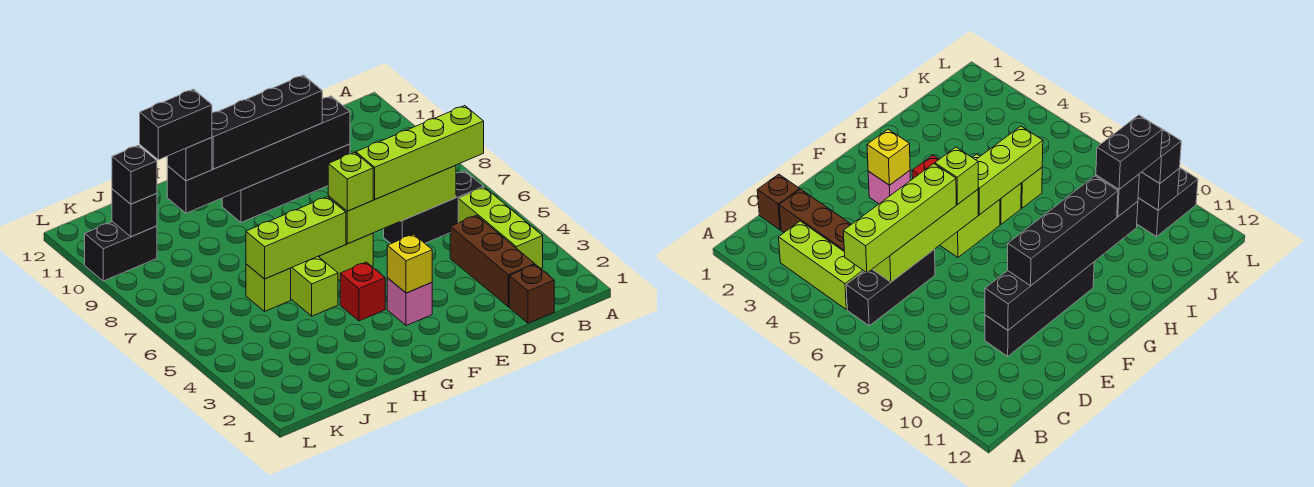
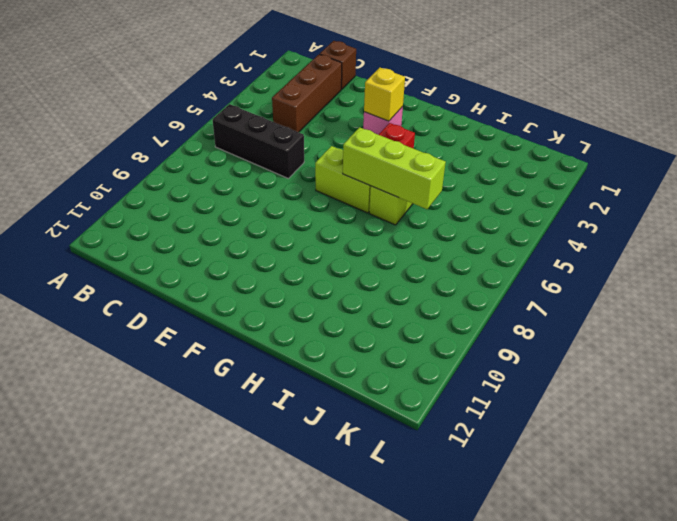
none -> lime brick B3:B5 level 1
none -> black brick D10:G10 level 1
none -> lime brick I6 level 1

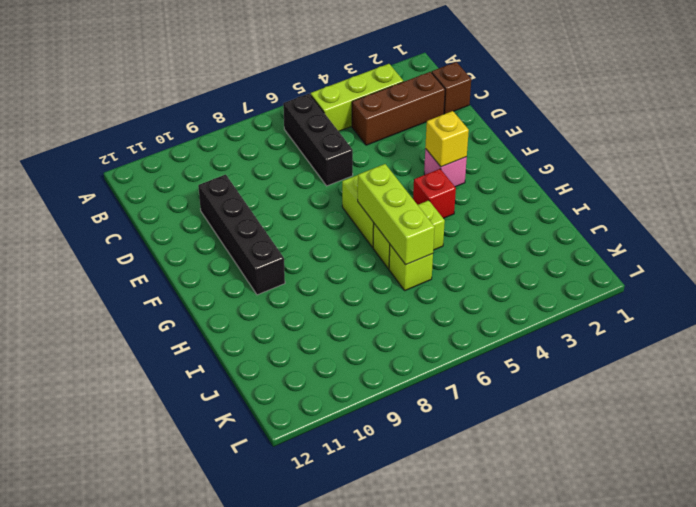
none -> black brick K10:L10 level 1
none -> lime brick C6:F6 level 2
none -> black brick D10:I10 level 2

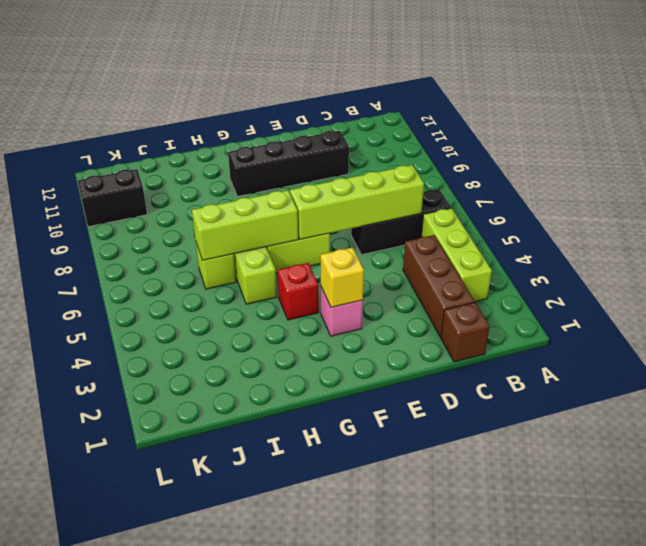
none -> black brick D10:I10 level 2
none -> black brick K10 level 2
none -> lime brick B6:E6 level 3

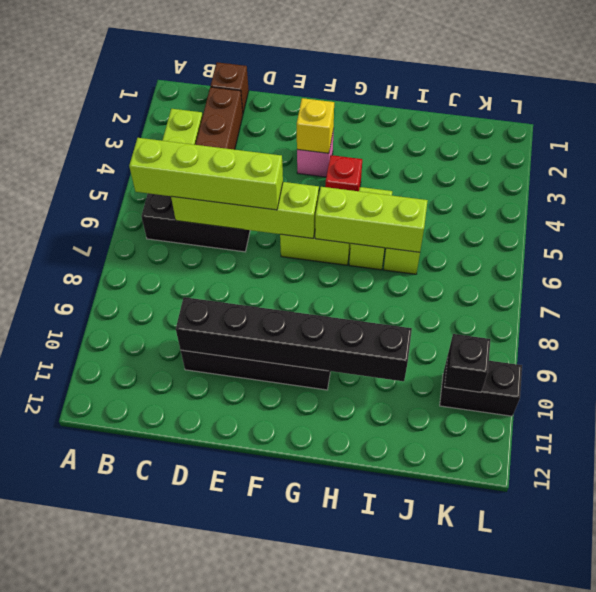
none -> black brick E10:H10 level 3
none -> lime brick F6 level 3
none -> black brick I10 level 3

